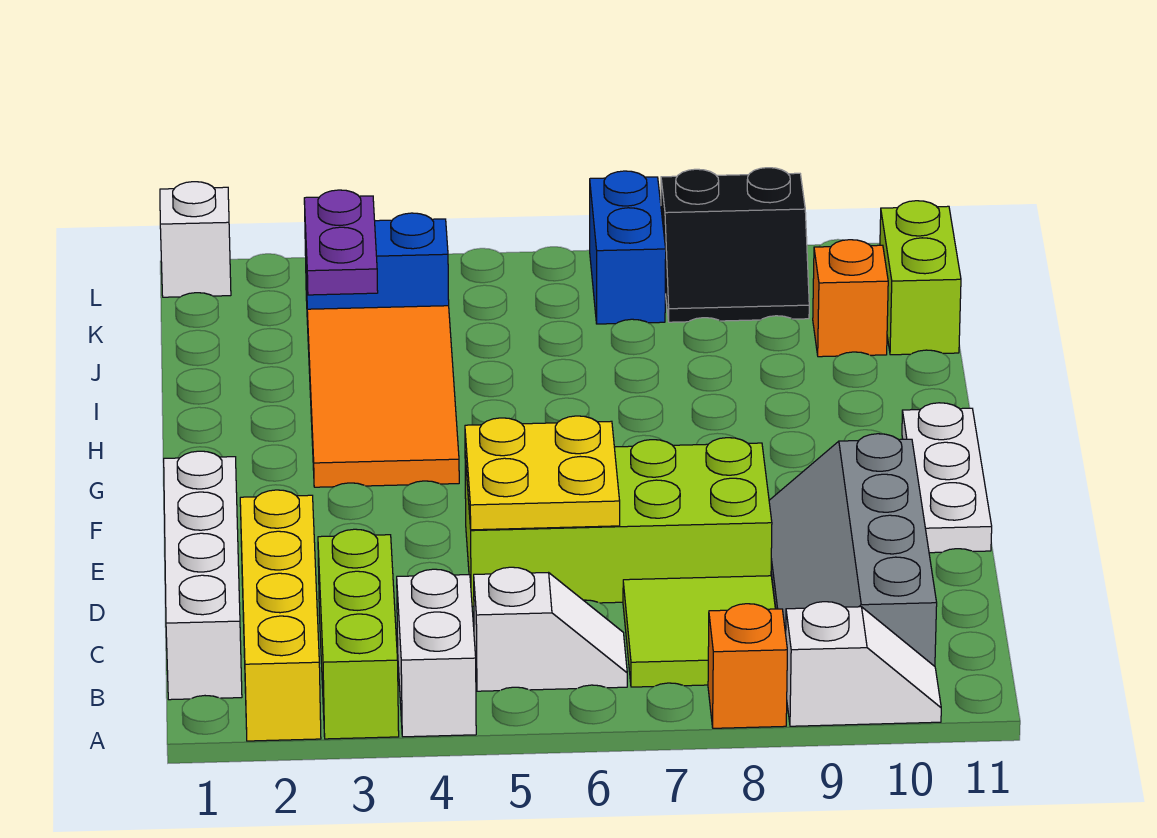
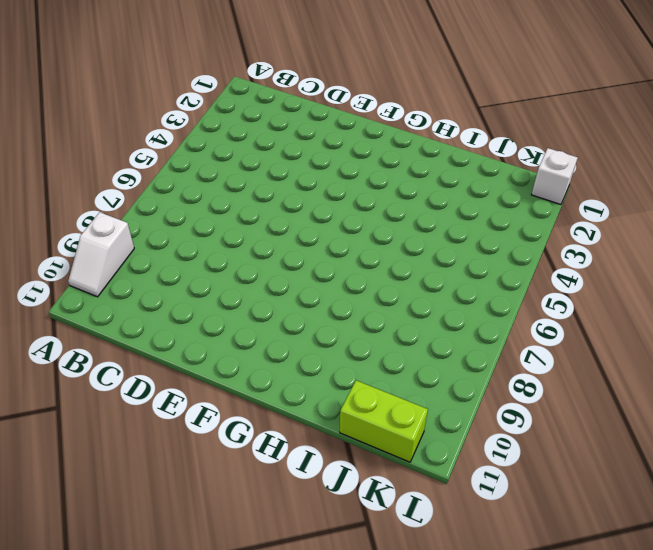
none -> yellow brick A2:D2 level 1
none -> lime brick A3:C3 level 1
none -> white brick A4:B4 level 1

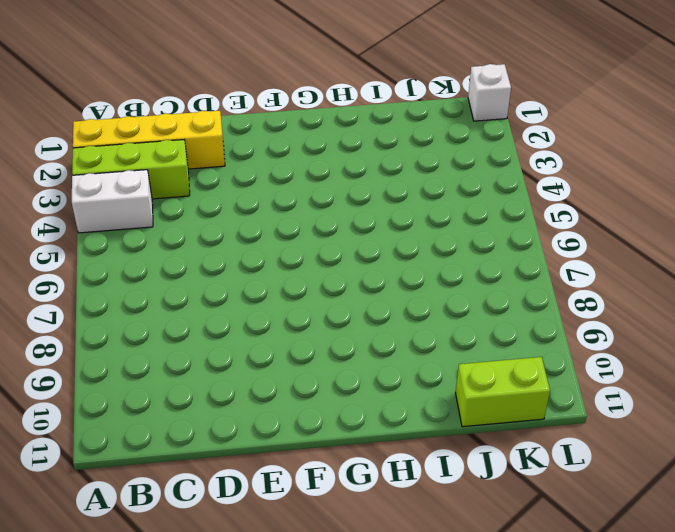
none -> orange brick A8 level 1
none -> white slope A9:A10 level 1 top 9
none -> white brick B1:E1 level 1

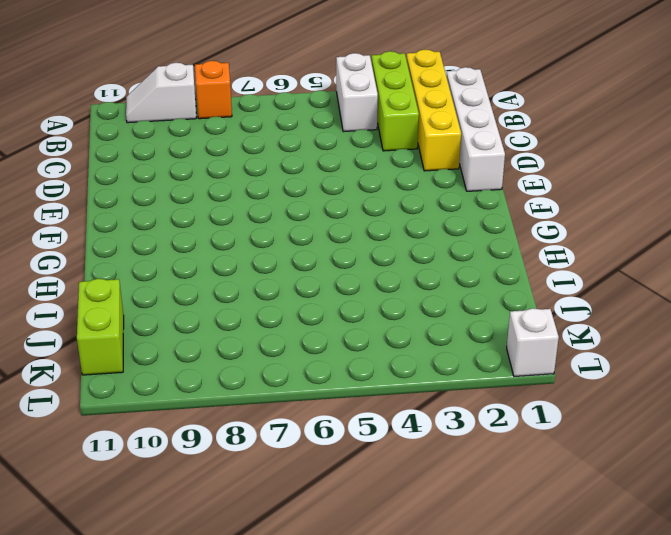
none -> white slope B5:B6 level 1 top 5
none -> lime tile B7:C8 level 1
none -> grey slope B9:E10 level 1 top 10

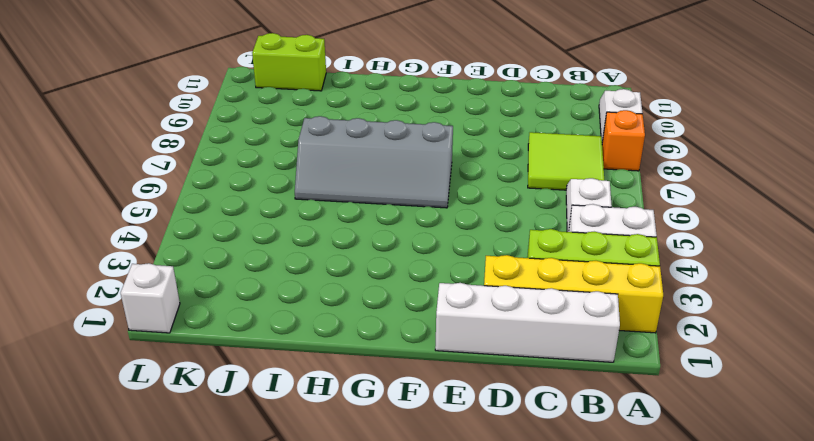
grey slope F6:I7 level 1 top 7 -> grey slope B9:E10 level 1 top 10
none -> lime brick D5:E8 level 1
none -> white plate E11:G11 level 1
none -> orange tile G3:J4 level 1

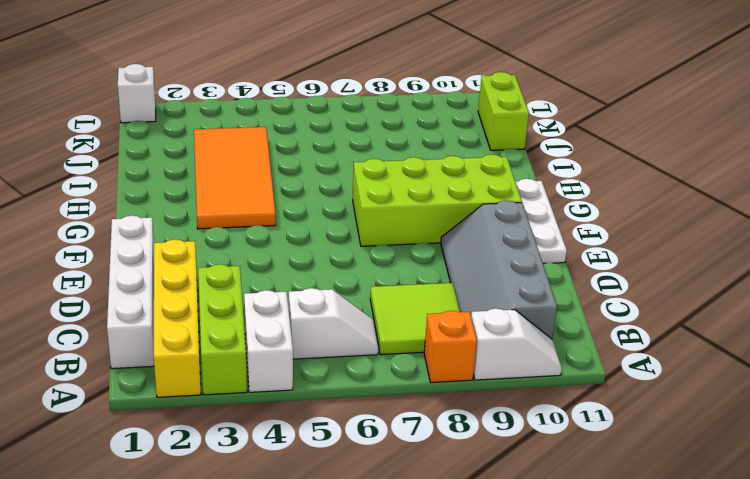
lime brick F7:G10 level 1 -> lime brick D5:E8 level 1
none -> orange brick J10 level 1
none -> blue brick K3:K4 level 1
none -> blue brick K7:L7 level 1

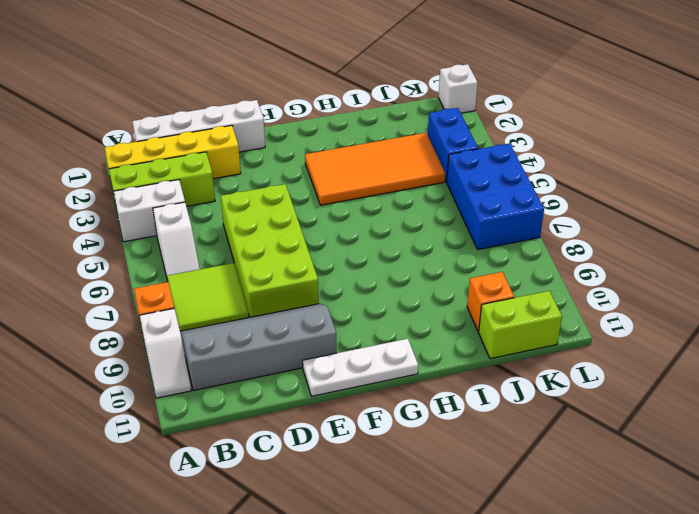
blue brick K5:L7 level 1 -> blue brick K7:L7 level 1
none -> black slope K8:L9 level 1 top L
none -> yellow plate D5:E6 level 2
none -> purple plate J3:K3 level 2

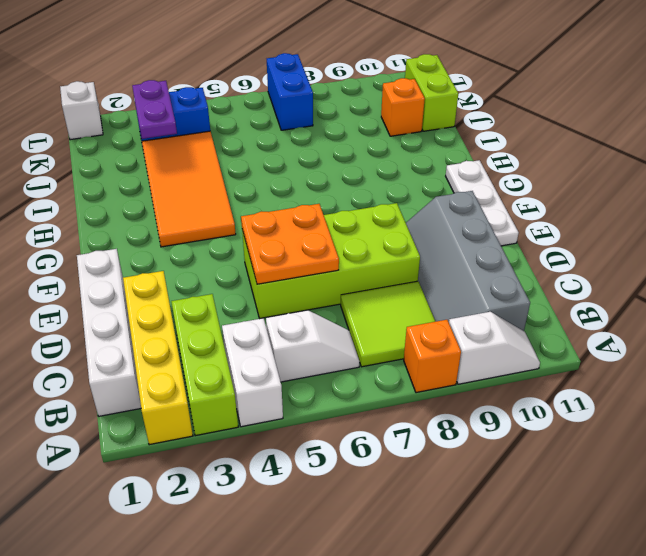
orange plate D5:E6 level 2 -> yellow plate D5:E6 level 2
none -> black slope K8:L9 level 1 top L

